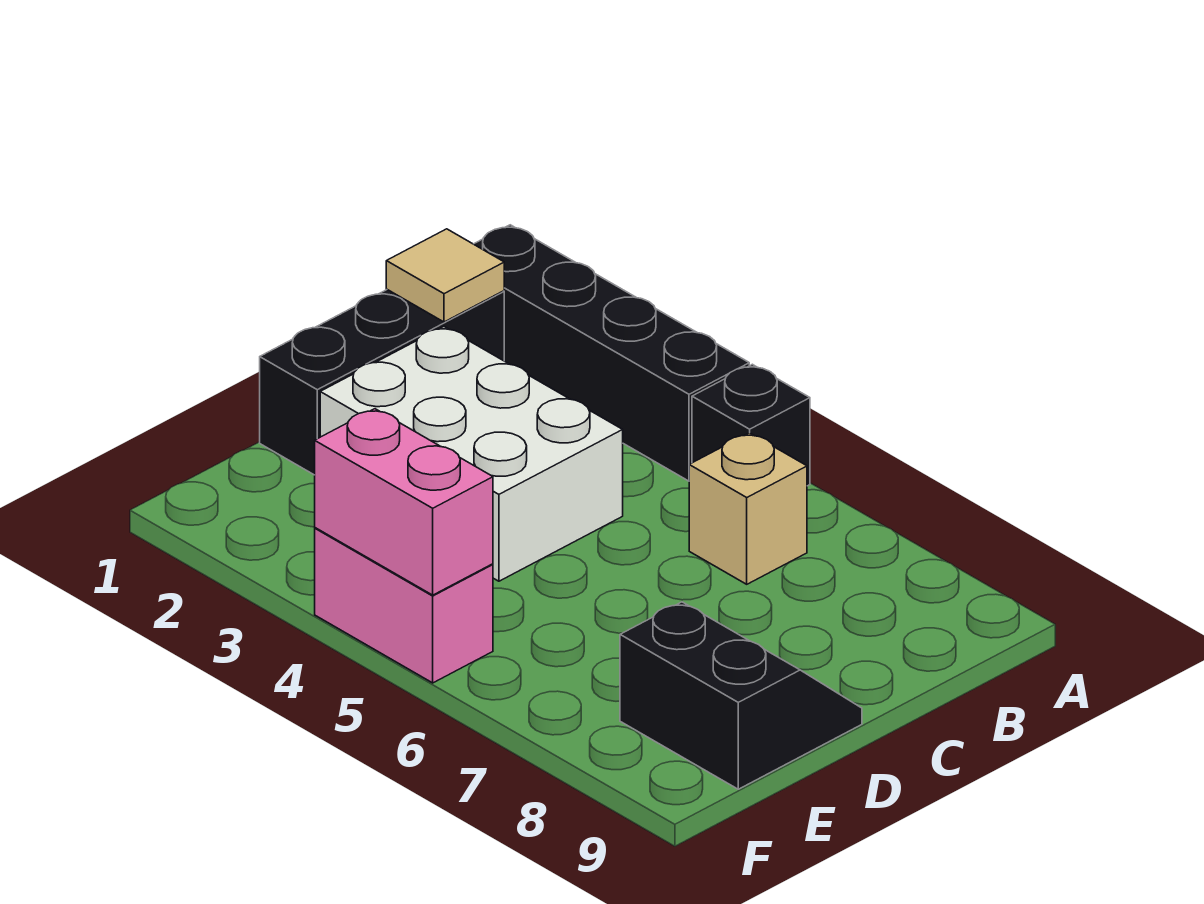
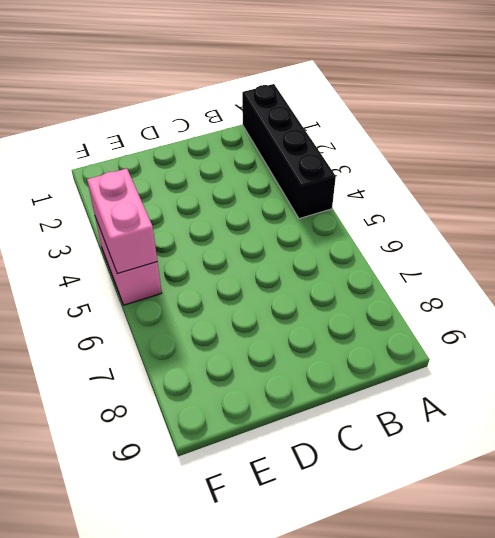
none -> black brick A5 level 1
none -> black brick B1:D1 level 1

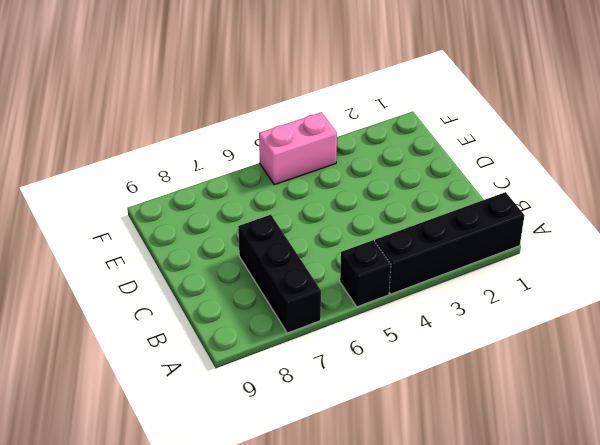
black brick A7:C7 level 1 -> black brick B1:D1 level 1
none -> tan brick B6 level 1
none -> white brick C2:D4 level 1

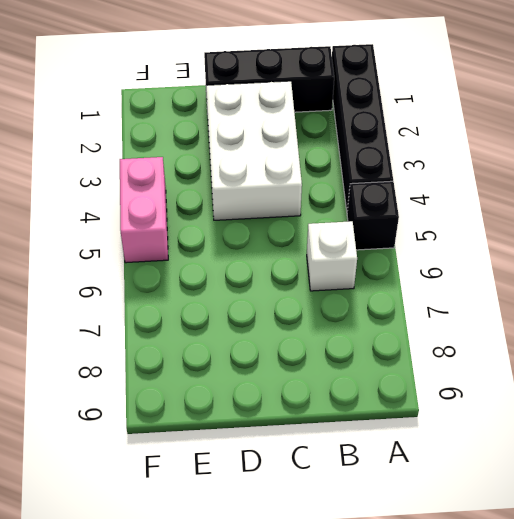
white brick B6 level 1 -> tan brick B6 level 1
none -> black slope D8:E9 level 1 top E
none -> tan tile B1 level 2

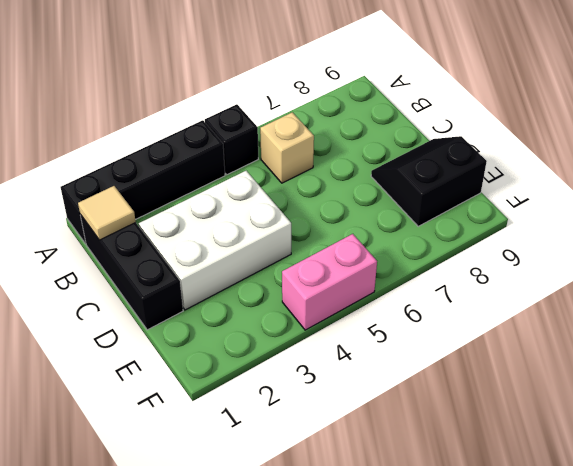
none -> pink brick F4:F5 level 2

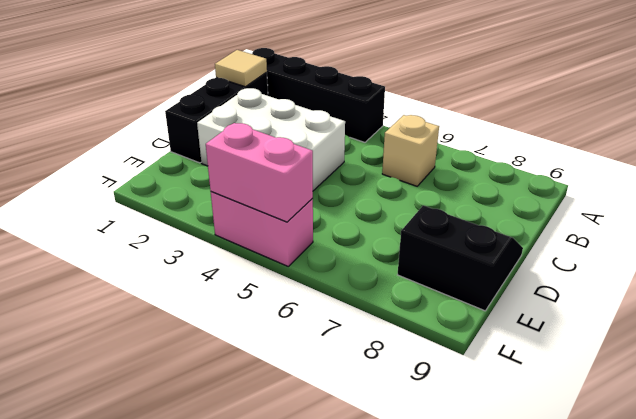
none -> black brick A5 level 1

